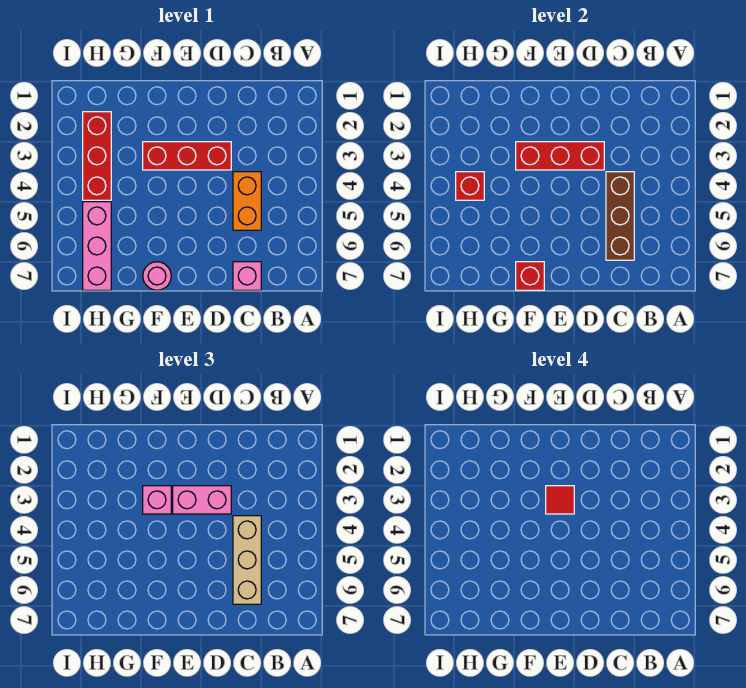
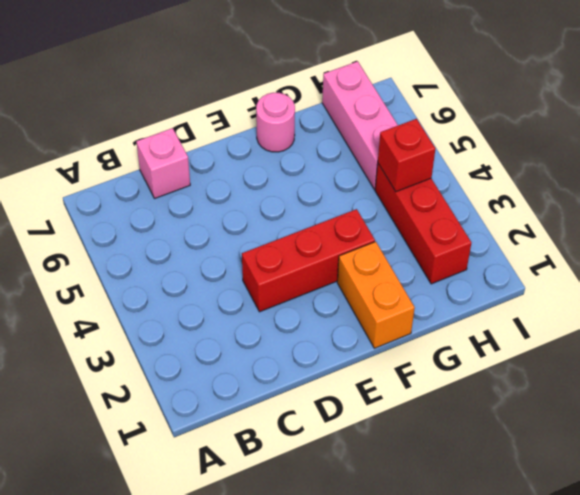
orange brick F1:F2 level 1 -> orange brick C4:C5 level 1
none -> brown brick C4:C6 level 2
none -> red brick D3:F3 level 2
none -> red brick F7 level 2

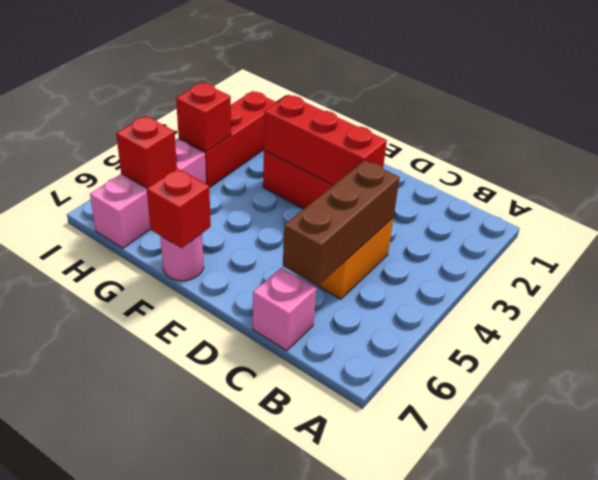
red brick H6 level 2 -> none
none -> tan brick C4:C6 level 3
none -> pink brick D3:E3 level 3
none -> pink brick F3 level 3

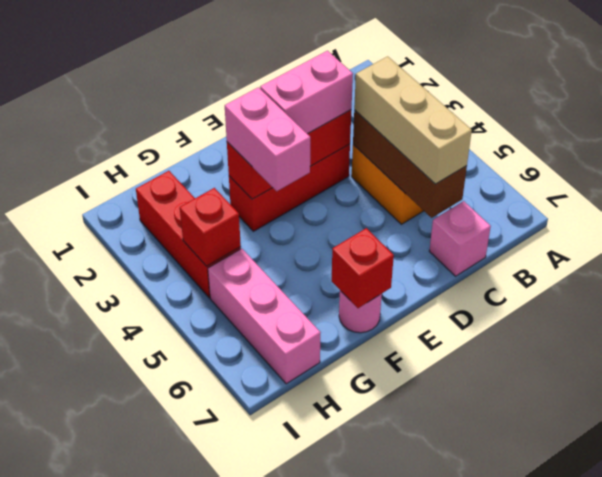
pink brick F3:F4 level 3 -> pink brick F3 level 3
none -> red tile E3 level 4

